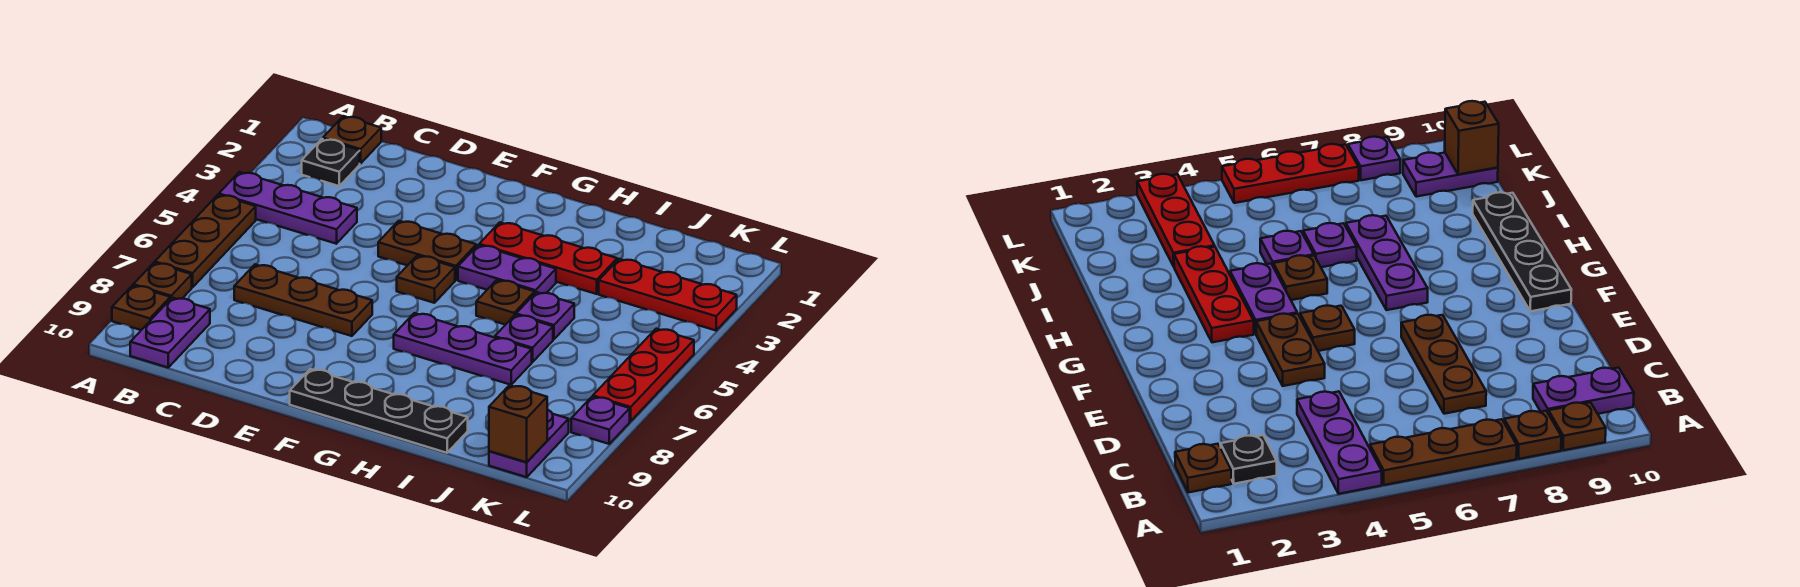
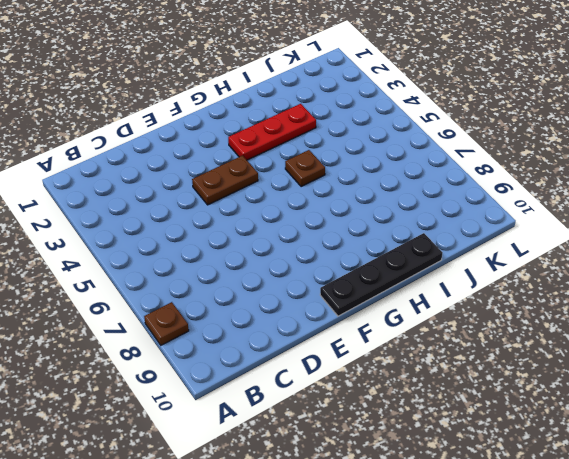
none -> purple plate A4:C4 level 1
none -> brown plate A5:A7 level 1
none -> brown plate A9 level 1

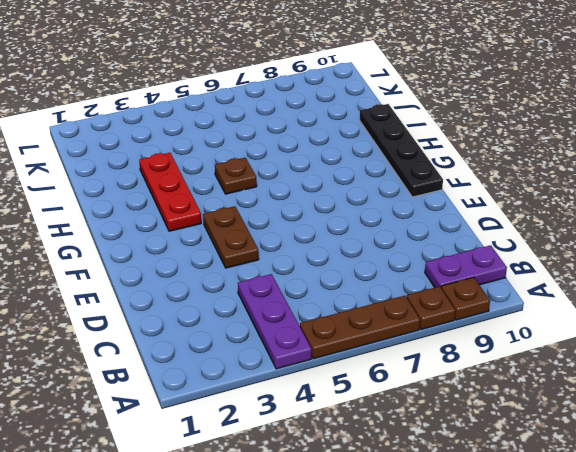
none -> brown plate B1 level 1
none -> black plate B2 level 1
none -> brown plate C7:E7 level 1

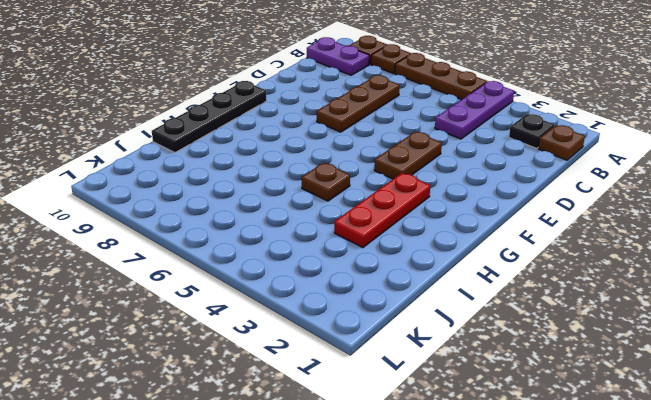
none -> brown plate F5 level 1
none -> purple plate G4:H4 level 1
none -> purple plate G7:I7 level 1

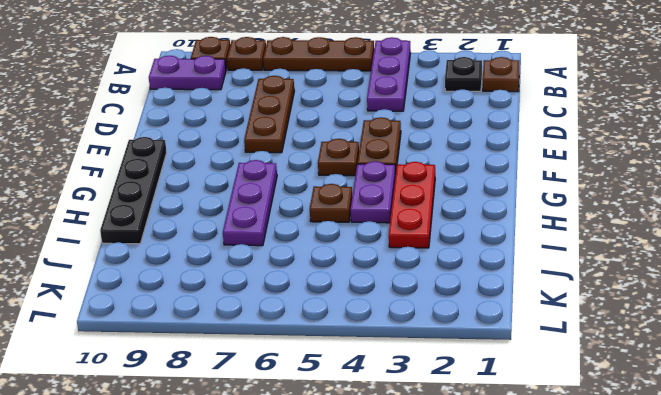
none -> purple plate I5 level 1
none -> purple plate I6 level 1
none -> red plate J3:L3 level 1

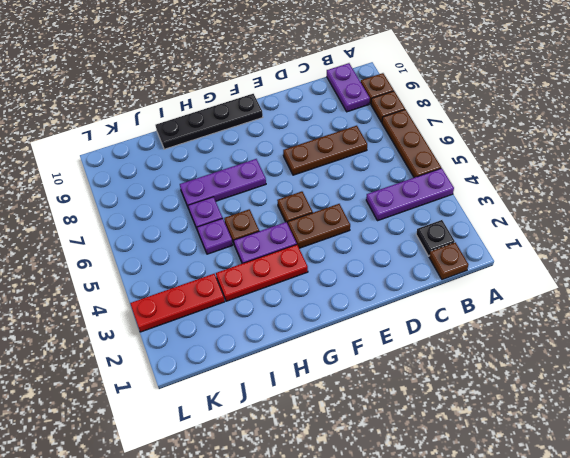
none -> purple plate K9:K10 level 1
none -> red plate L5:L7 level 1
none -> purple plate L8 level 1

